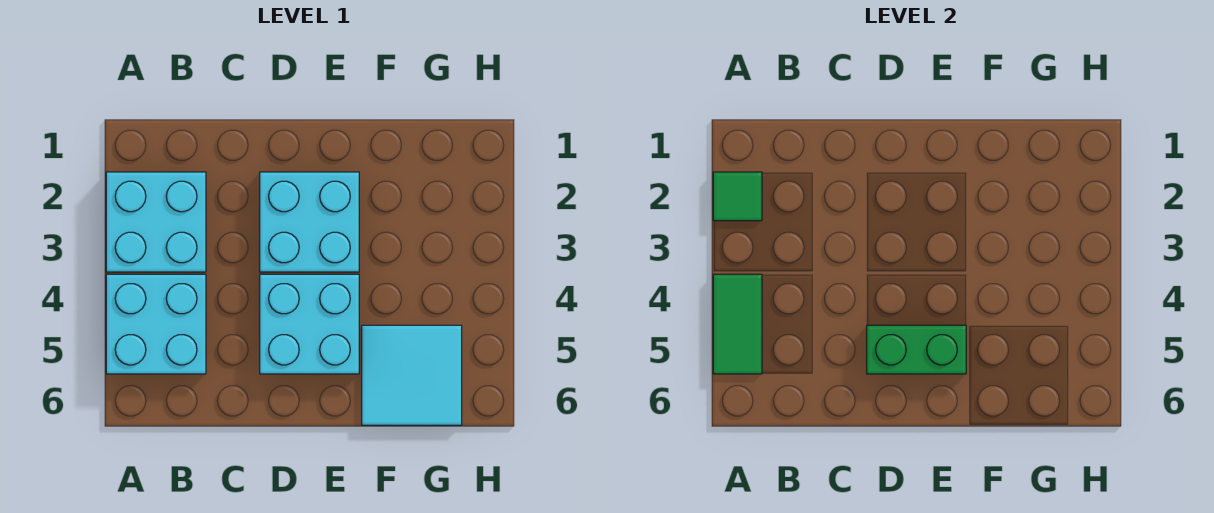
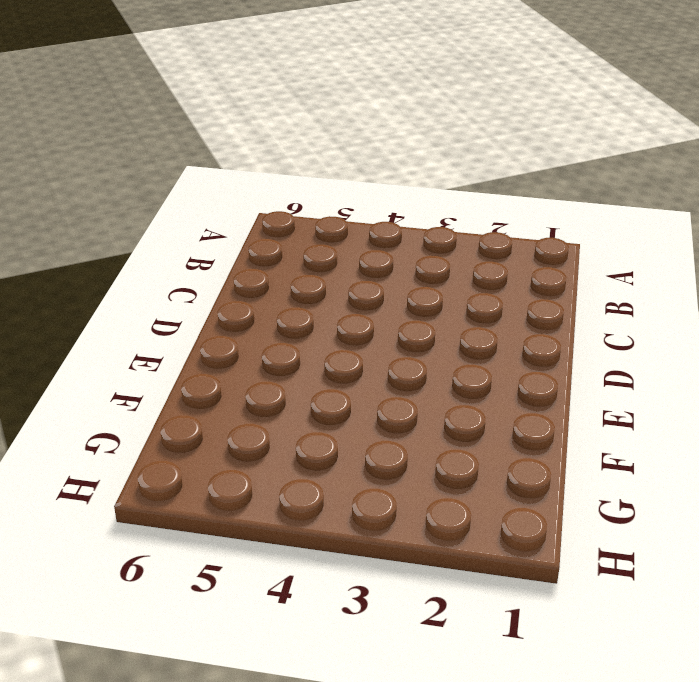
none -> cyan brick A2:B3 level 1
none -> cyan brick A4:B5 level 1

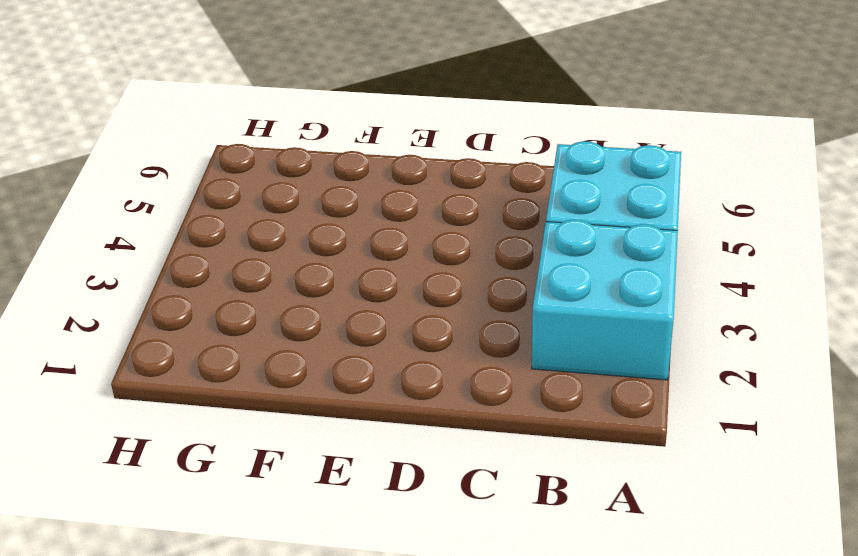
none -> cyan brick D2:E3 level 1
none -> cyan brick D4:E5 level 1

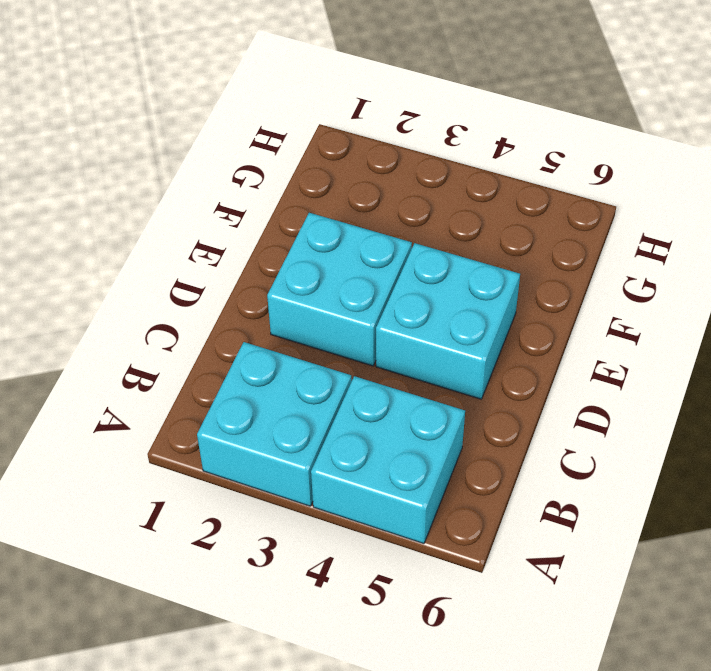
none -> cyan tile F5:G6 level 1
none -> green tile A2 level 2

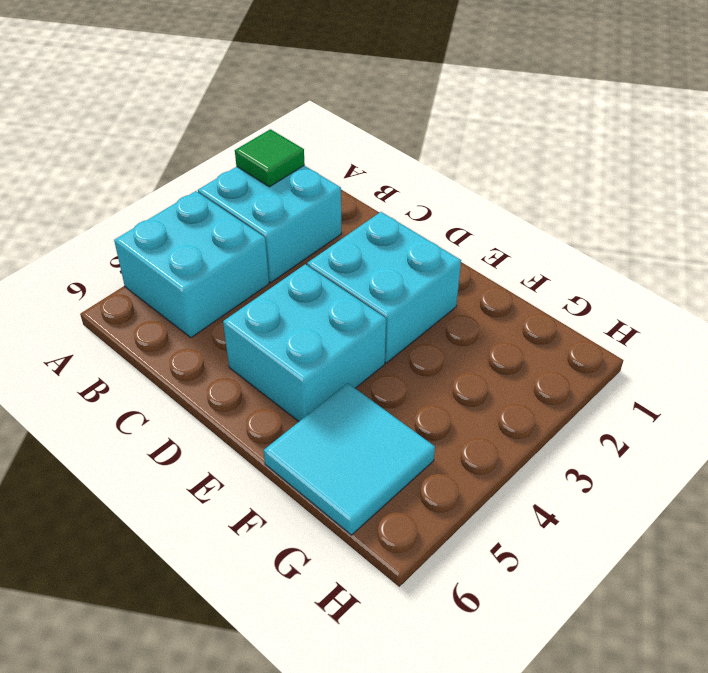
none -> green tile A4:A5 level 2
none -> green brick D5:E5 level 2

